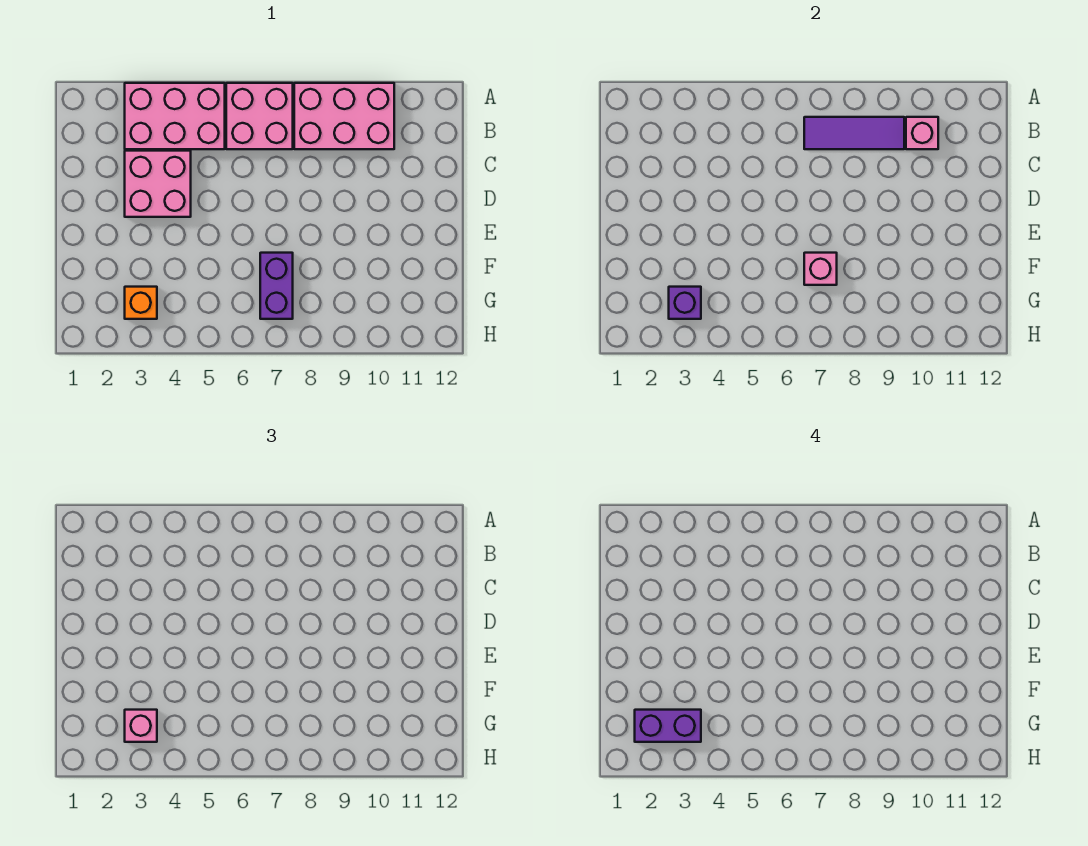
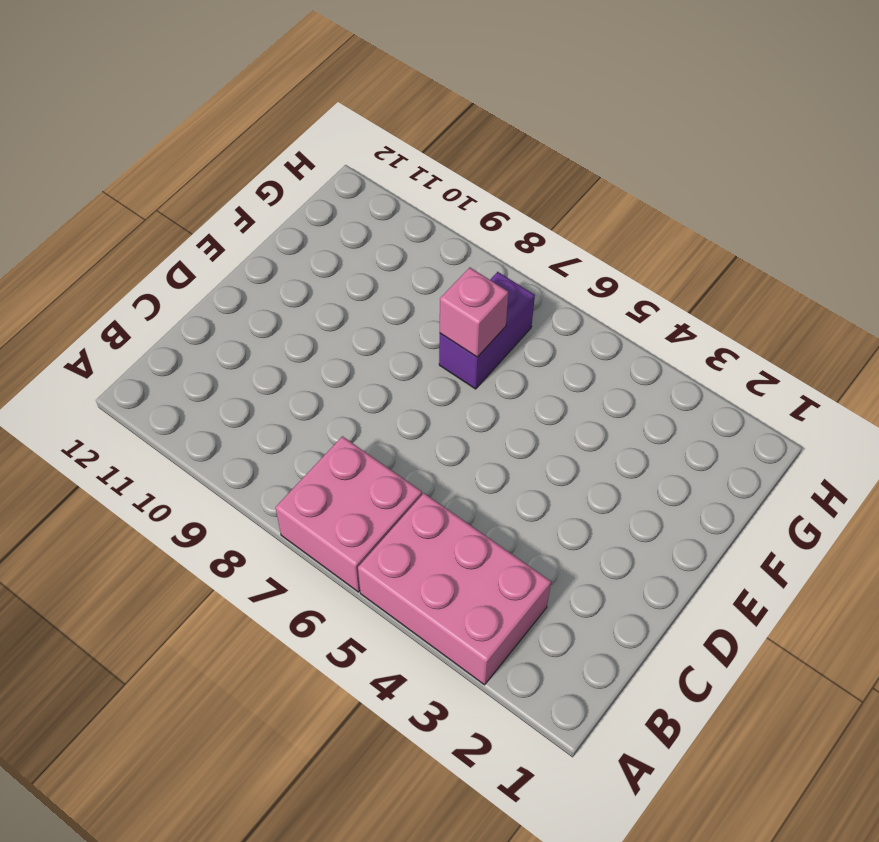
none -> pink brick A8:B10 level 1
none -> pink brick C3:D4 level 1
none -> orange brick G3 level 1

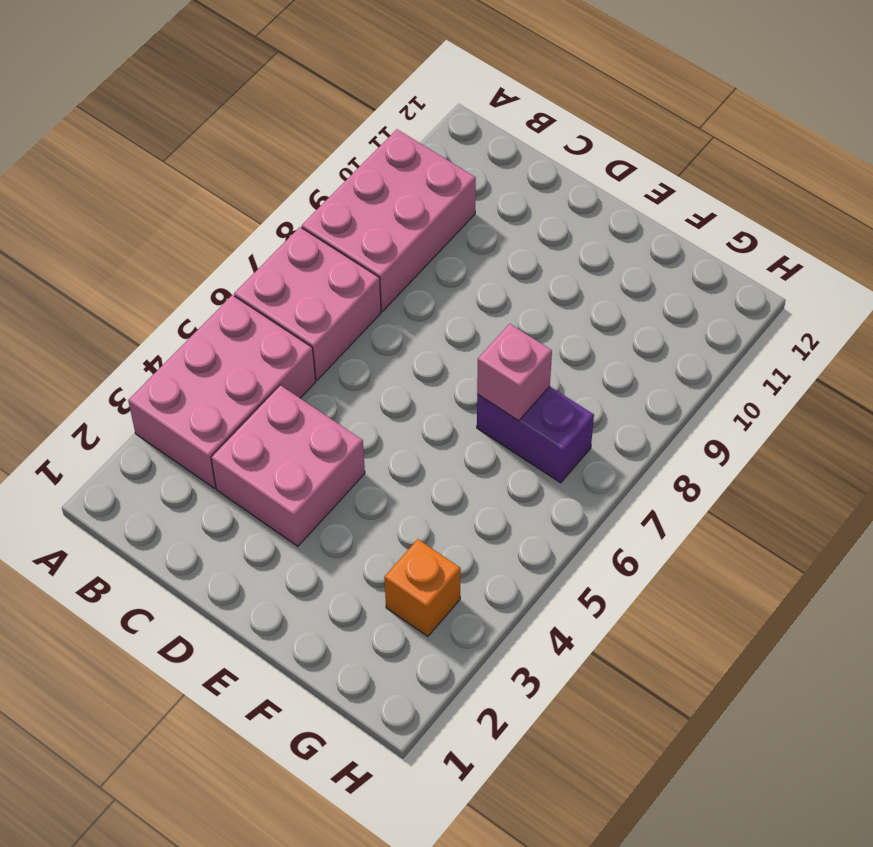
none -> purple tile B7:B9 level 2
none -> pink brick B10 level 2
none -> purple brick G3 level 2

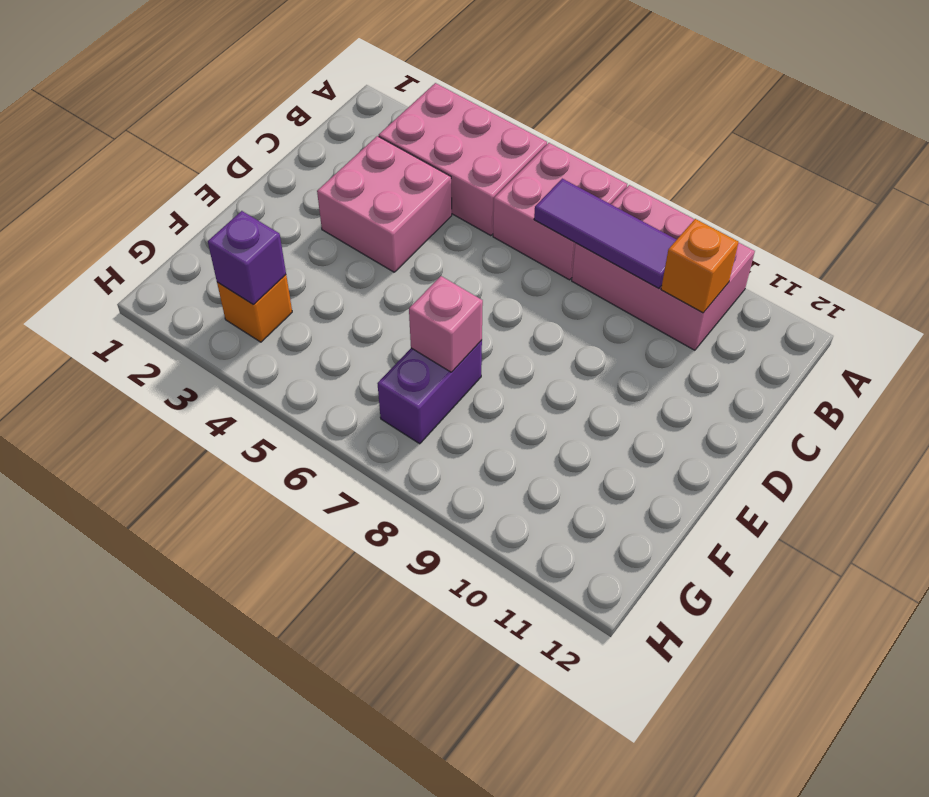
orange brick B10 level 2 -> pink brick B10 level 2
none -> pink brick G3 level 3
none -> purple brick G2:G3 level 4

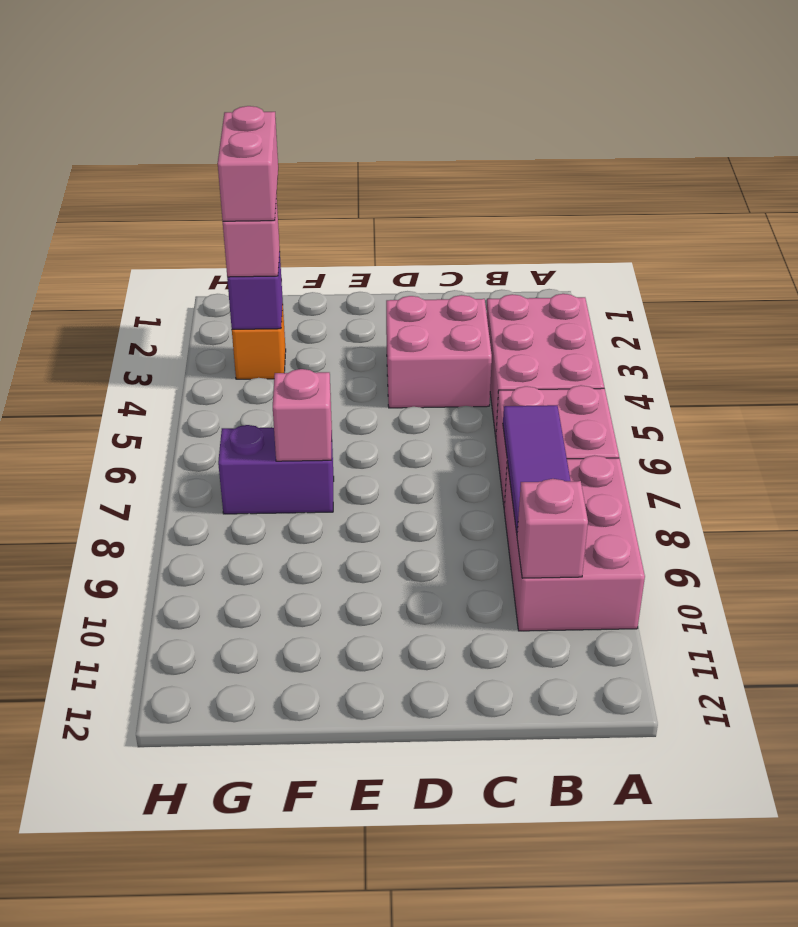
pink brick G2:G3 level 4 -> purple brick G2:G3 level 4

